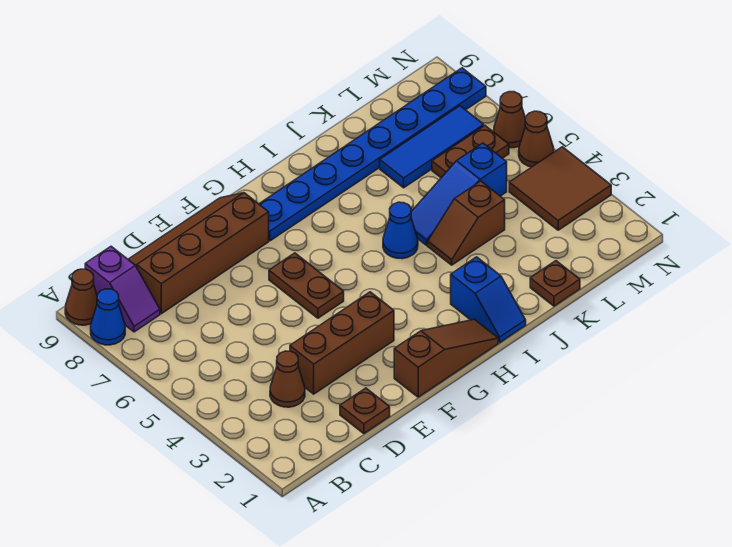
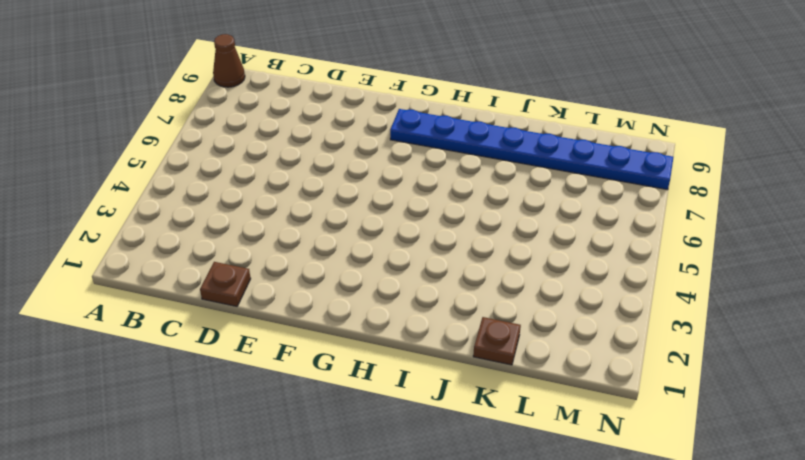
none -> blue cone A8 level 1
none -> purple slope B8:B9 level 1 top 9
none -> brown cone C3 level 1

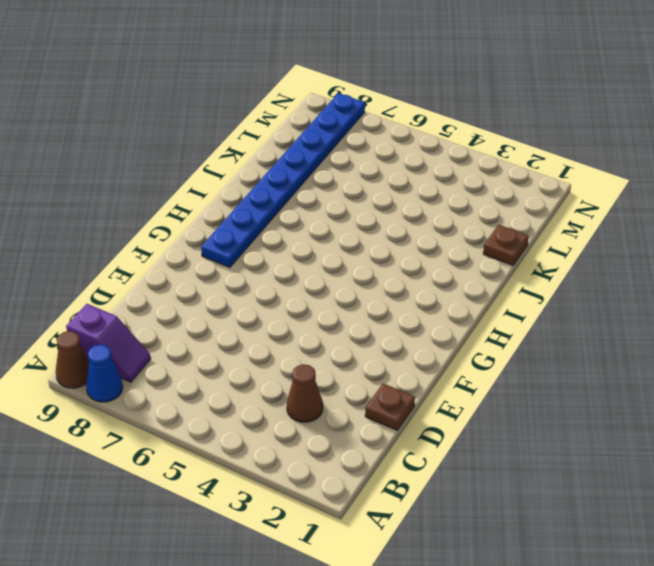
none -> brown slope C8:F9 level 1 top 8
none -> brown brick D3:F3 level 1
none -> brown slope F1:H1 level 1 top F

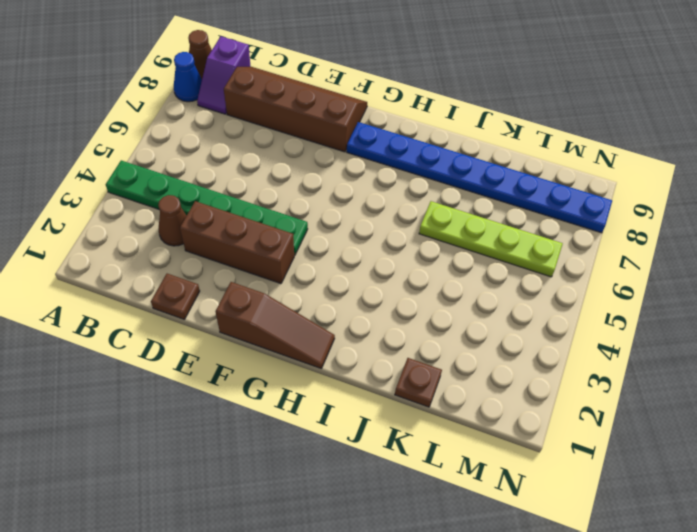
green plate A4:F4 level 1 -> none
lime plate J6:M6 level 1 -> brown plate L6:M6 level 1
none -> brown plate F5:F6 level 1
none -> blue slope I1:I2 level 1 top 2
none -> blue cone I5 level 1

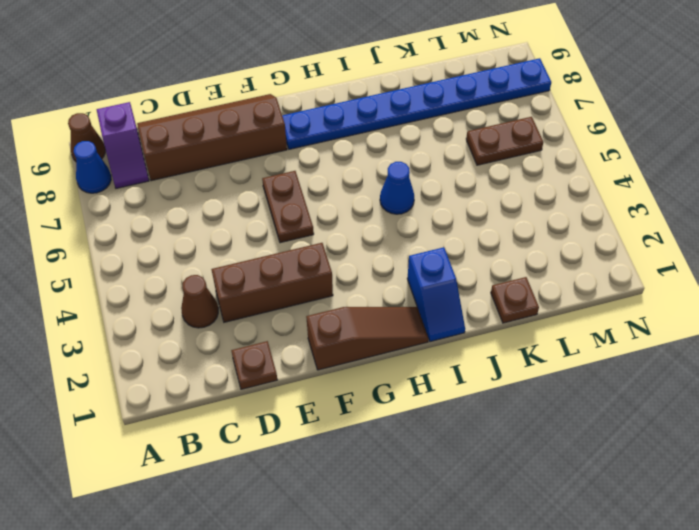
none -> brown slope J4:K4 level 1 top K
none -> blue slope J5:L5 level 1 top L
none -> blue tile K7:M7 level 1

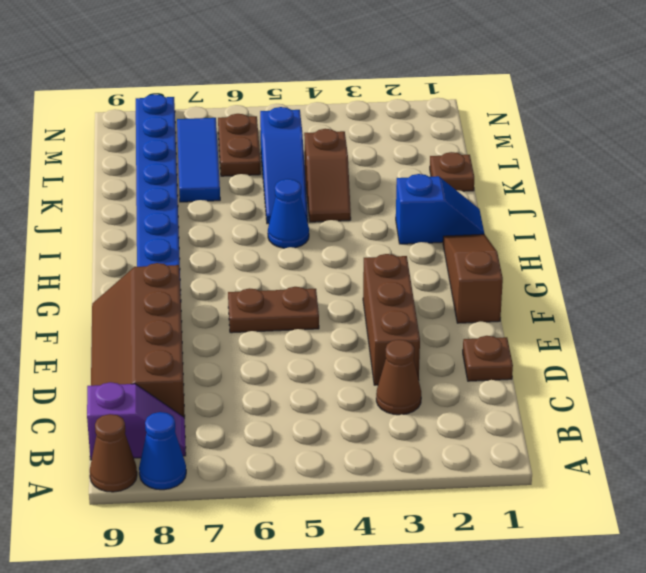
none -> brown tile M3:N4 level 1
none -> brown cone N5 level 1
none -> brown cone N6 level 1

